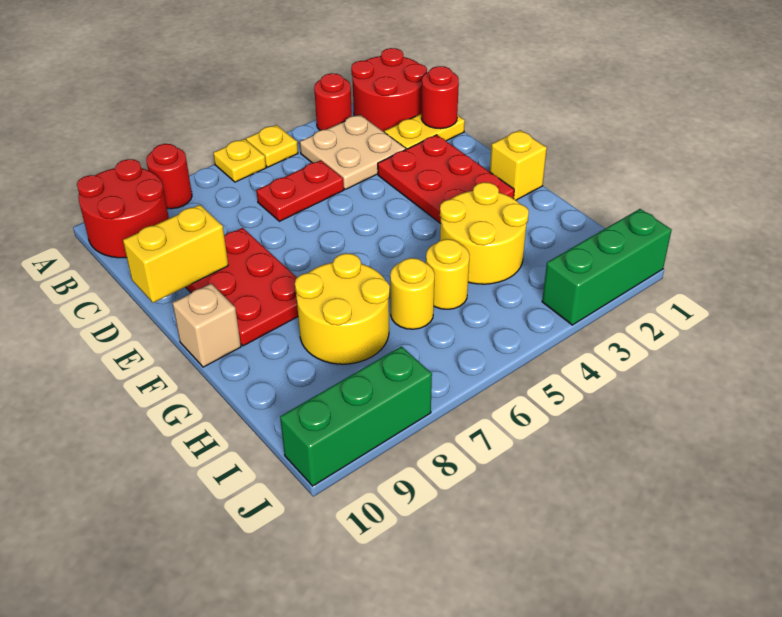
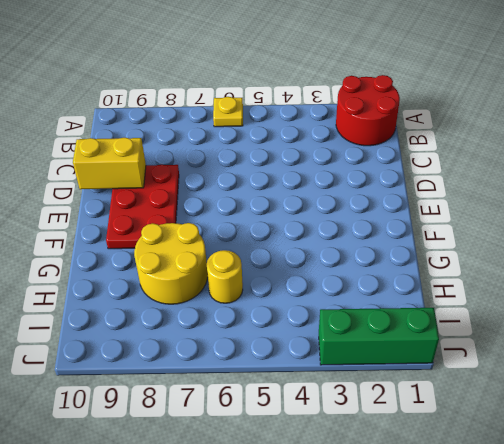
none -> red round brick A3 level 1
none -> yellow plate A5 level 1
none -> red round brick A8 level 1

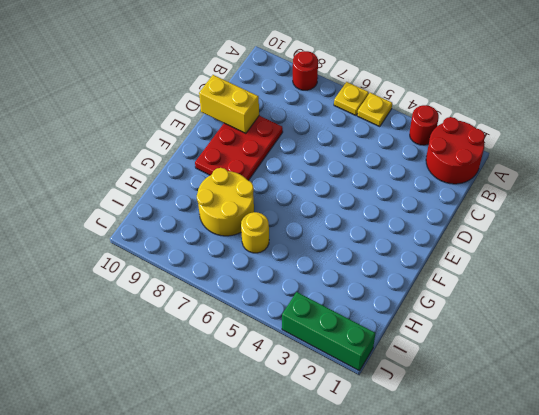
none -> red round brick A9:B10 level 1
none -> tan plate B3:C4 level 1
none -> yellow plate C1:C2 level 1

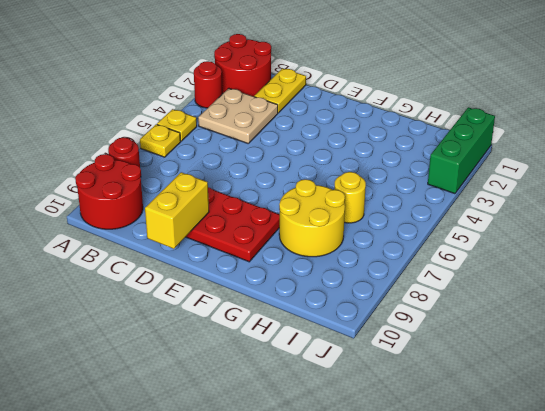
none -> red plate C5:C6 level 1
none -> red plate D2:F3 level 1
none -> yellow brick F1 level 1

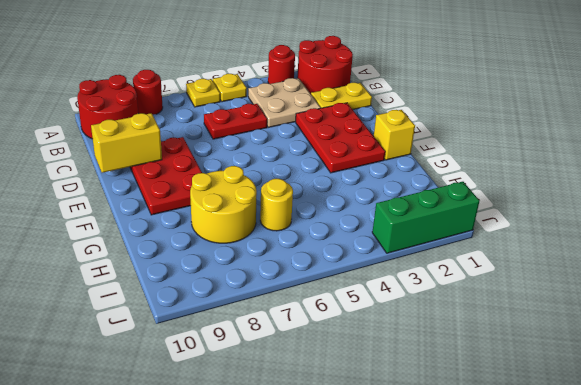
none -> tan brick F10 level 1
none -> yellow round brick G3:H4 level 1
none -> yellow round brick H5 level 1

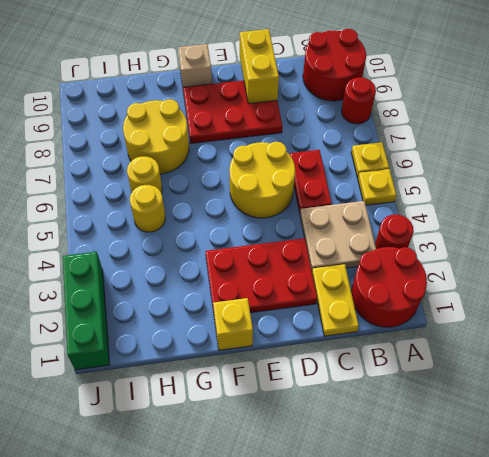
yellow round brick D5:E6 level 1 -> yellow round brick G3:H4 level 1
none -> green brick J8:J10 level 1
none -> red round brick C1 level 2

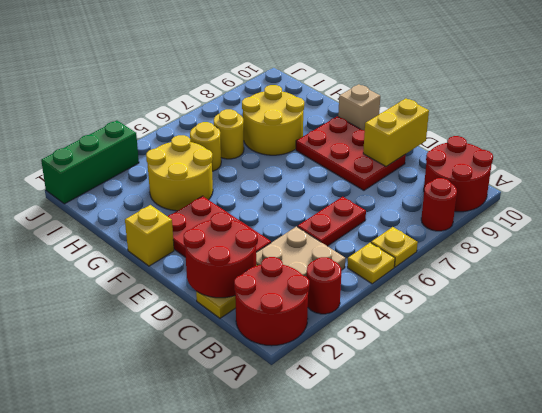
red round brick C1:D2 level 2 -> red round brick C1 level 2
none -> green brick J8:J10 level 1

